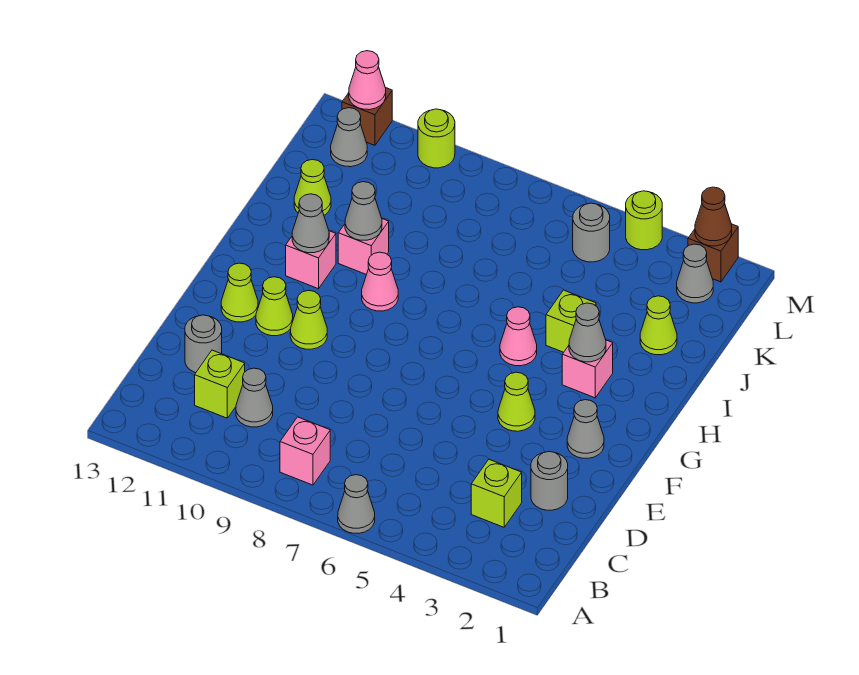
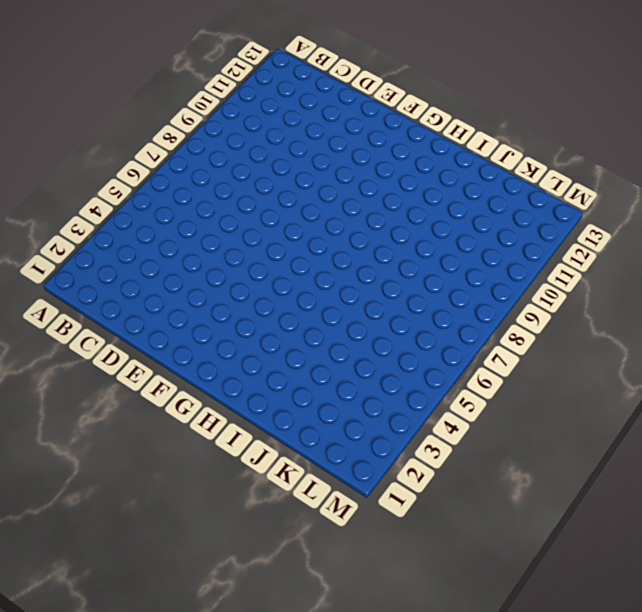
none -> grey cone A6 level 1
none -> pink brick B8 level 1
none -> lime brick C3 level 1
none -> grey cone C10 level 1

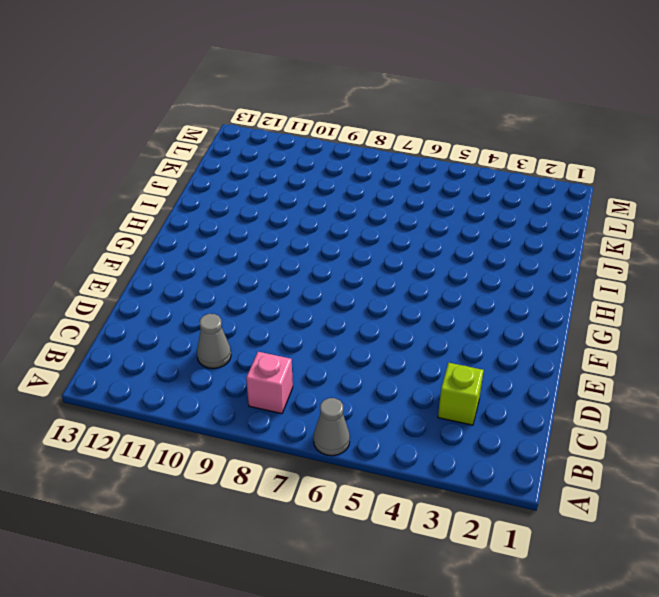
none -> lime brick C11 level 1
none -> grey round brick D2 level 1
none -> grey round brick D12 level 1
none -> grey cone F2 level 1

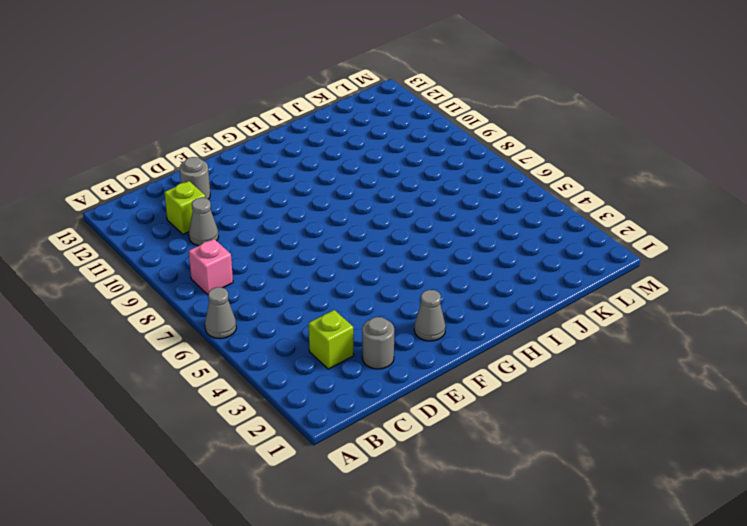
none -> lime cone F4 level 1
none -> lime cone F10 level 1
none -> lime cone F11 level 1
none -> lime cone F12 level 1

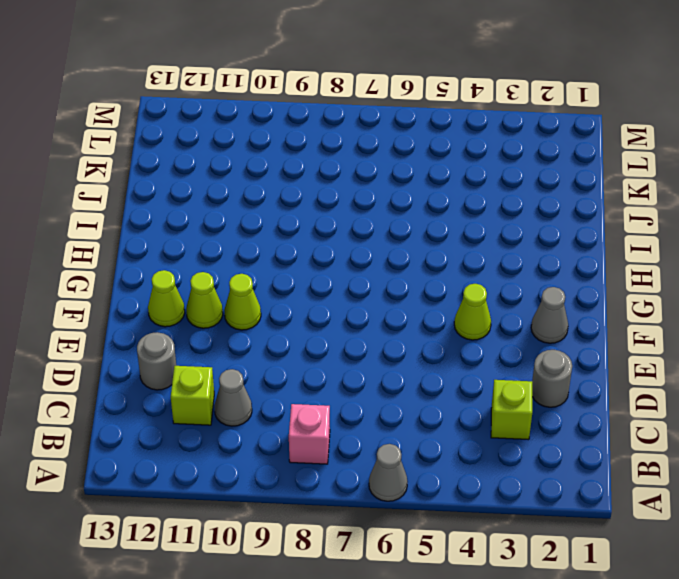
none -> pink brick H3 level 1
none -> pink cone H5 level 1
none -> pink cone H9 level 1
none -> pink brick H11 level 1

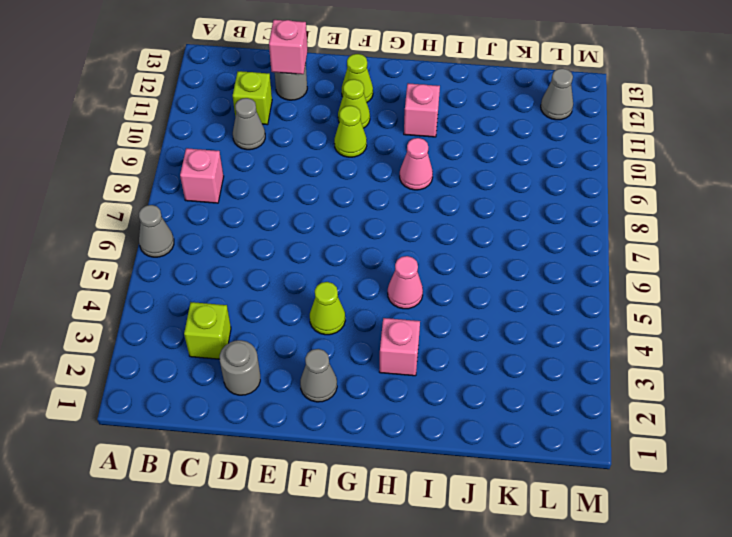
pink brick D12 level 2 -> pink brick I10 level 1
none -> lime brick I4 level 1
none -> lime cone J2 level 1
none -> lime cone J12 level 1
none -> grey cone L2 level 1

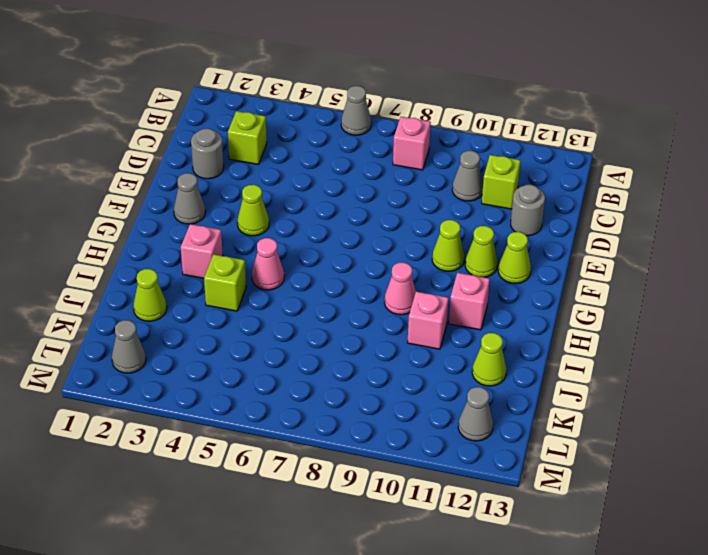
none -> grey round brick L5 level 1
none -> brown brick M2 level 1
none -> lime round brick M4 level 1
none -> lime round brick M10 level 1

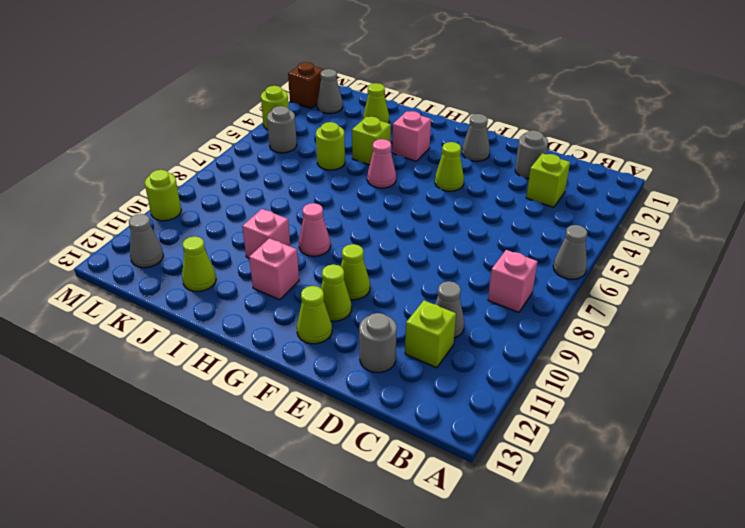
lime round brick J5 level 1 -> none
none -> brown brick M12 level 1
none -> grey cone H3 level 2
none -> grey cone H11 level 2
none -> grey cone I10 level 2

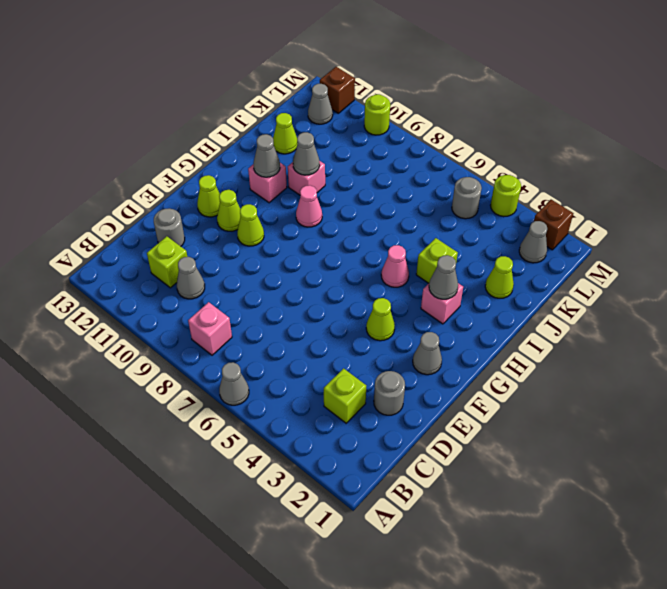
none -> brown cone M2 level 2
none -> pink cone M12 level 2

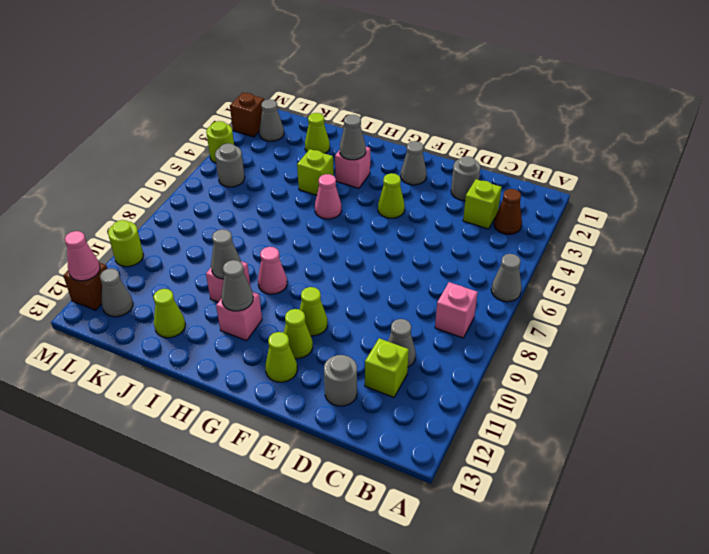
brown cone B3 level 1 -> brown cone M2 level 2

